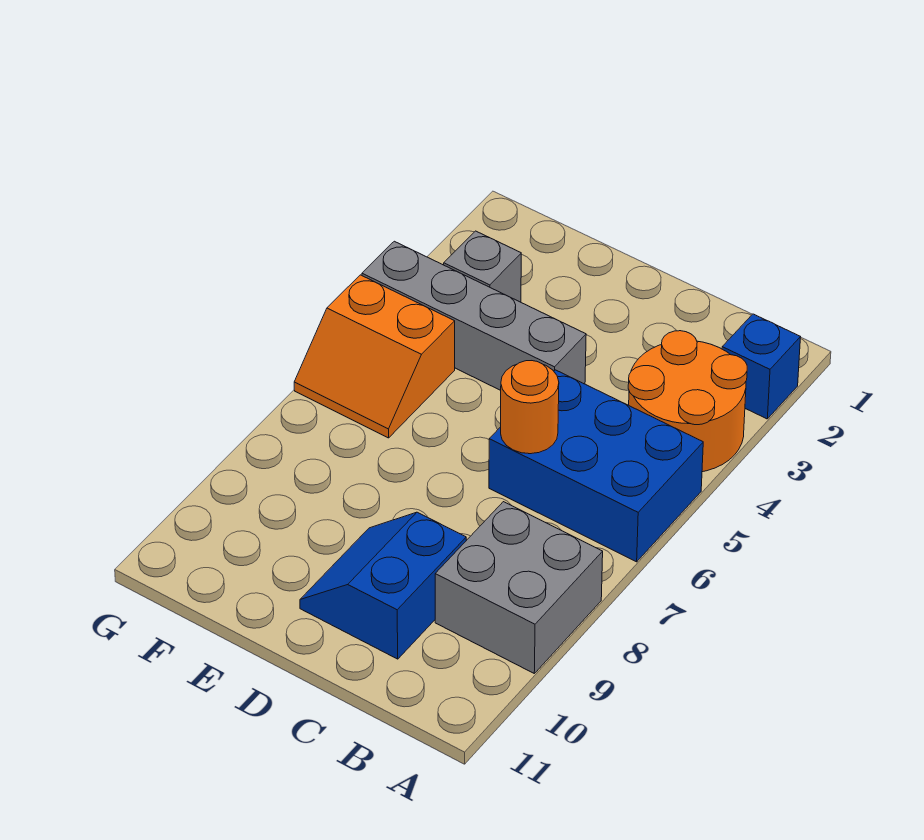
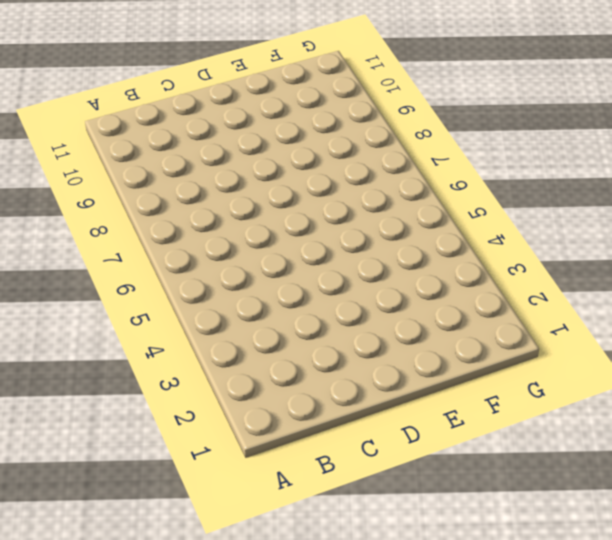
none -> blue brick A2 level 1
none -> orange round brick A3:B4 level 1

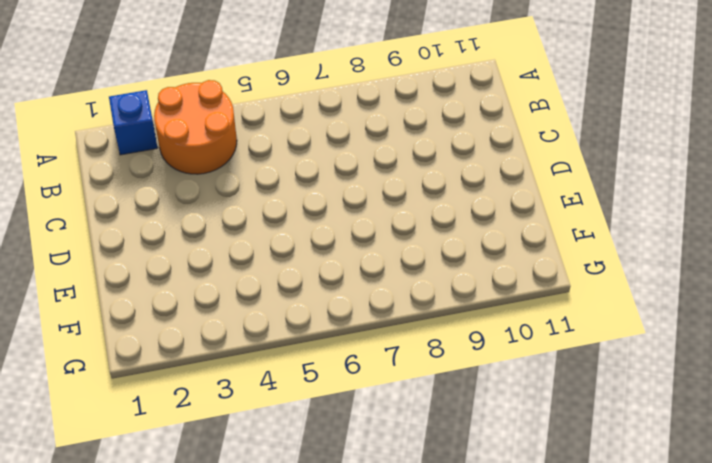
none -> blue brick A5:C6 level 1
none -> grey brick A8:B9 level 1

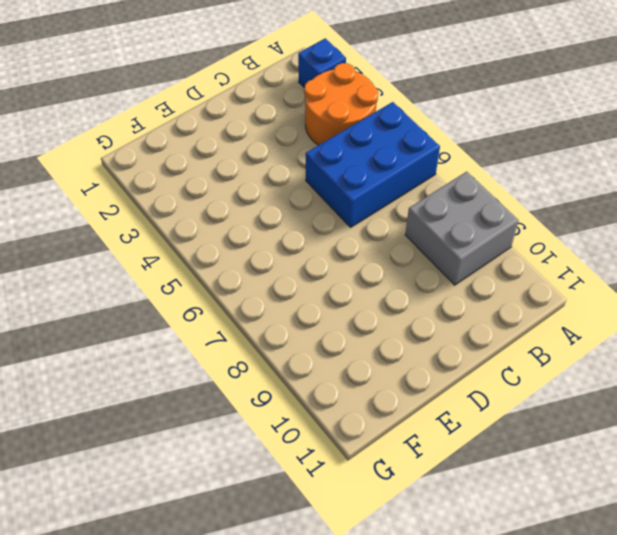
none -> blue slope C9:D10 level 1 top C
none -> grey brick D4:G4 level 1

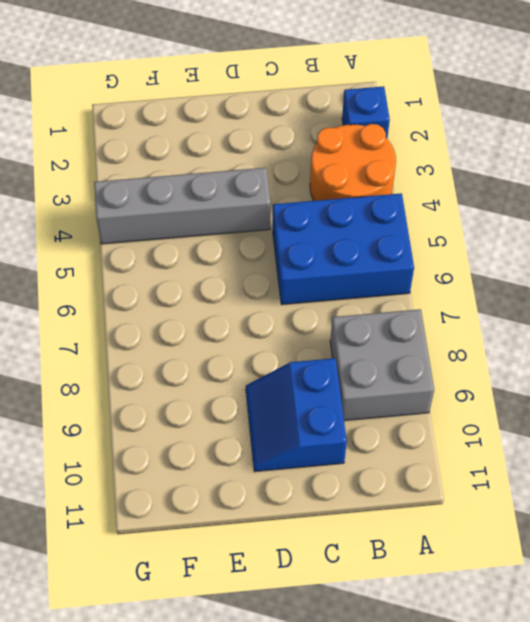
none -> grey brick F3 level 1
none -> orange slope F5:G6 level 1 top 5

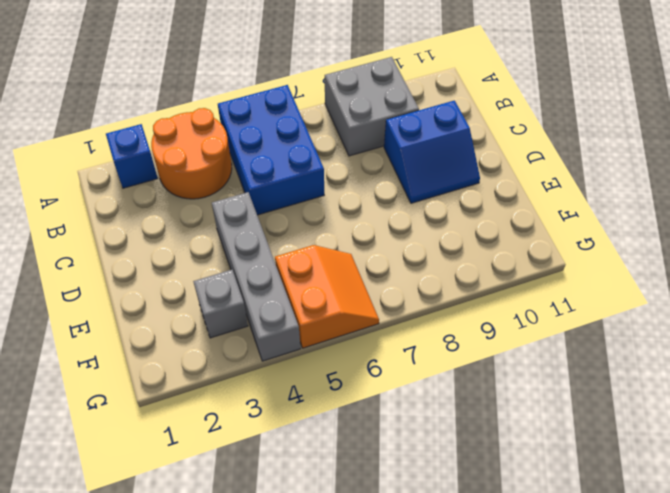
none -> orange round brick C6 level 2

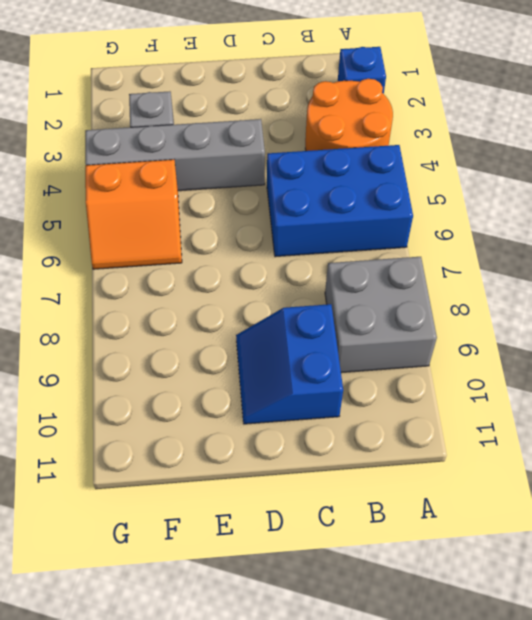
none -> orange round brick C6 level 2

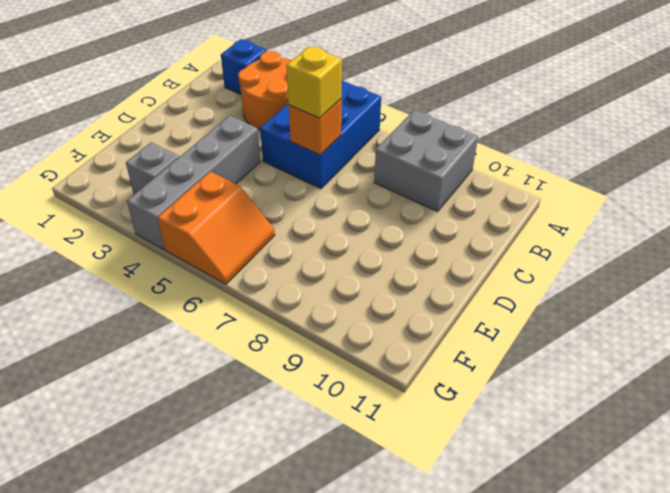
orange brick C6 level 2 -> orange round brick C6 level 2
yellow brick C6 level 3 -> none
none -> blue slope C9:D10 level 1 top C

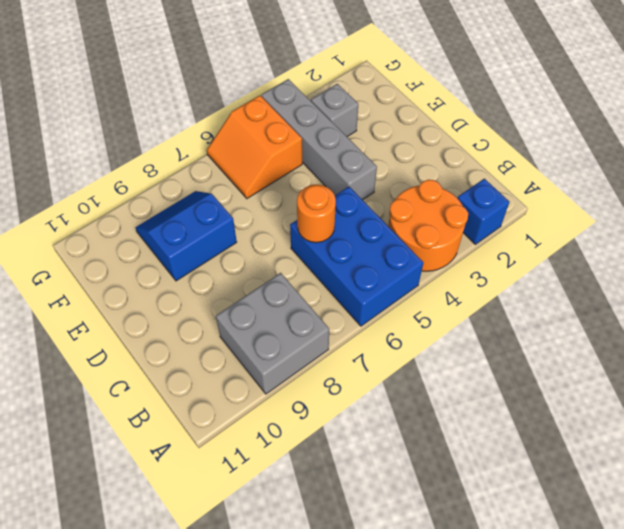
blue slope E8:F9 level 1 top E -> blue slope C9:D10 level 1 top C

